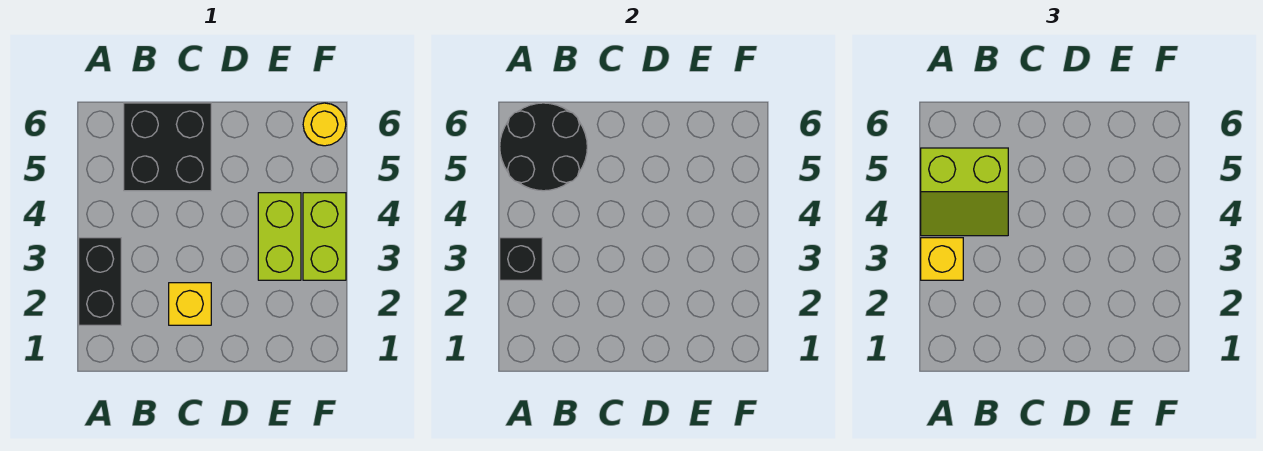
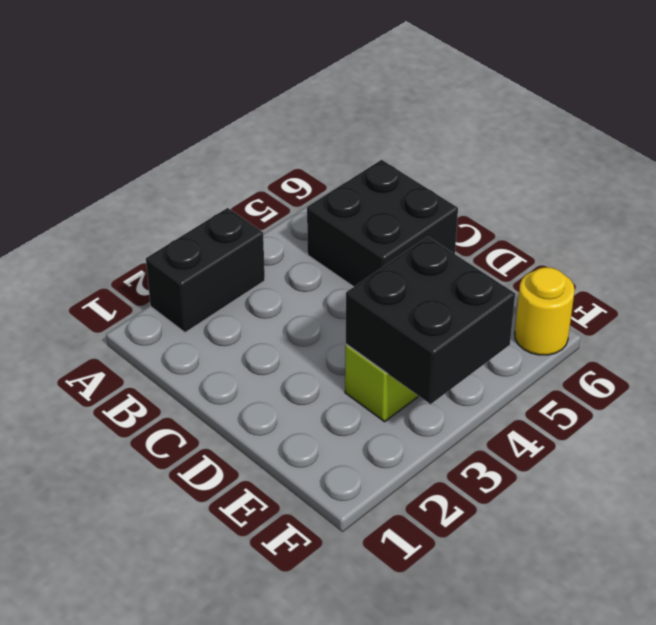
black brick E3:F4 level 2 -> none
none -> yellow brick C2 level 1
none -> lime brick F3:F4 level 1

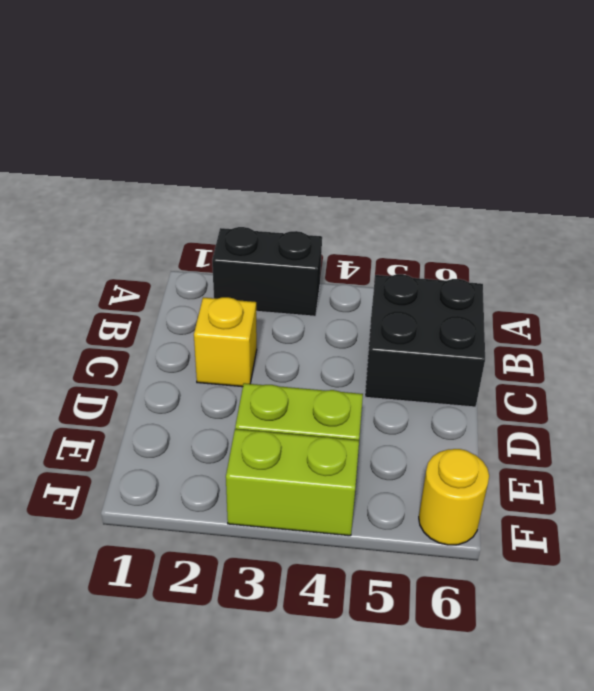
none -> black brick A3 level 2
none -> black round brick A5:B6 level 2

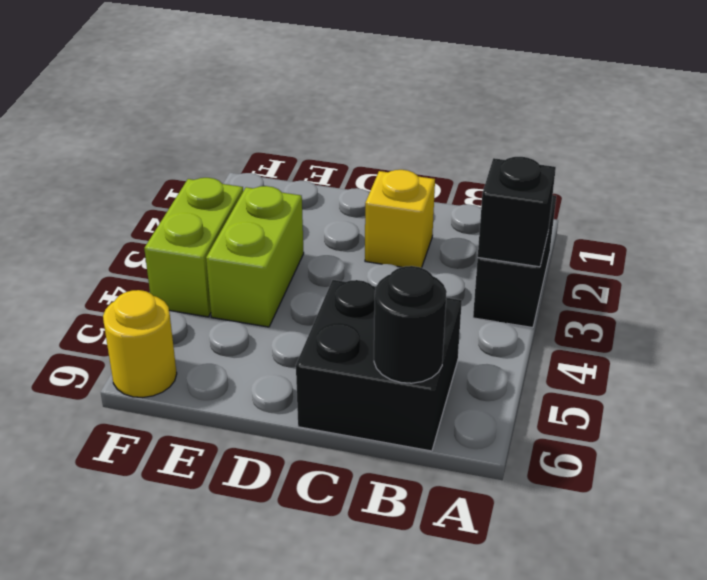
black round brick B6 level 2 -> black round brick A5:B6 level 2
none -> yellow brick A3 level 3
none -> lime slope A4:B5 level 3 top 5

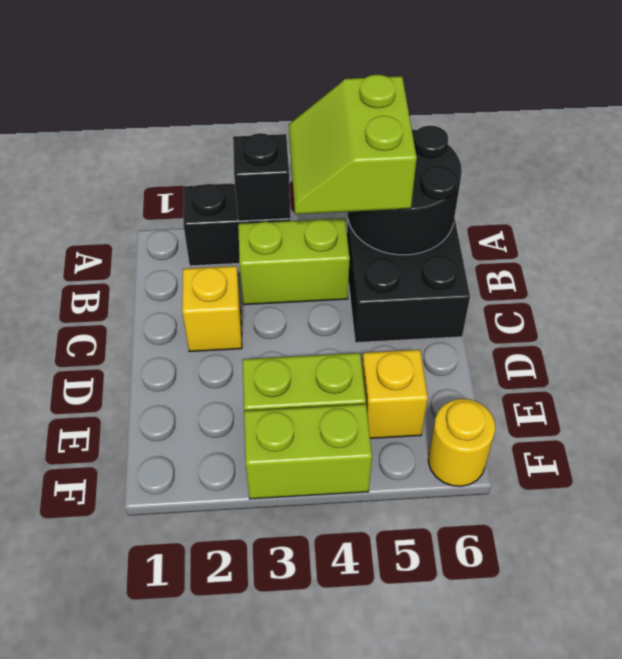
lime brick B3:B4 level 1 -> none
yellow brick E5 level 1 -> yellow brick A3 level 3

